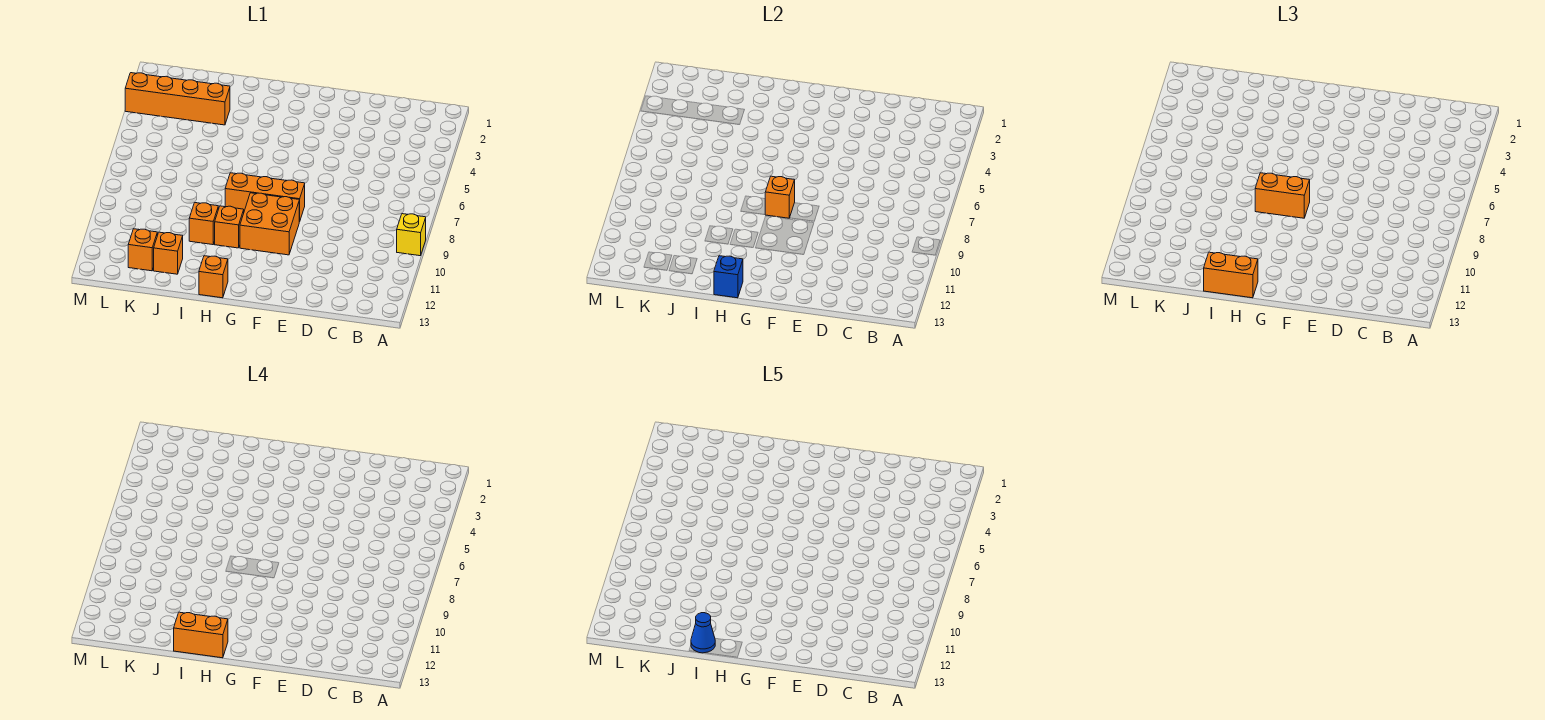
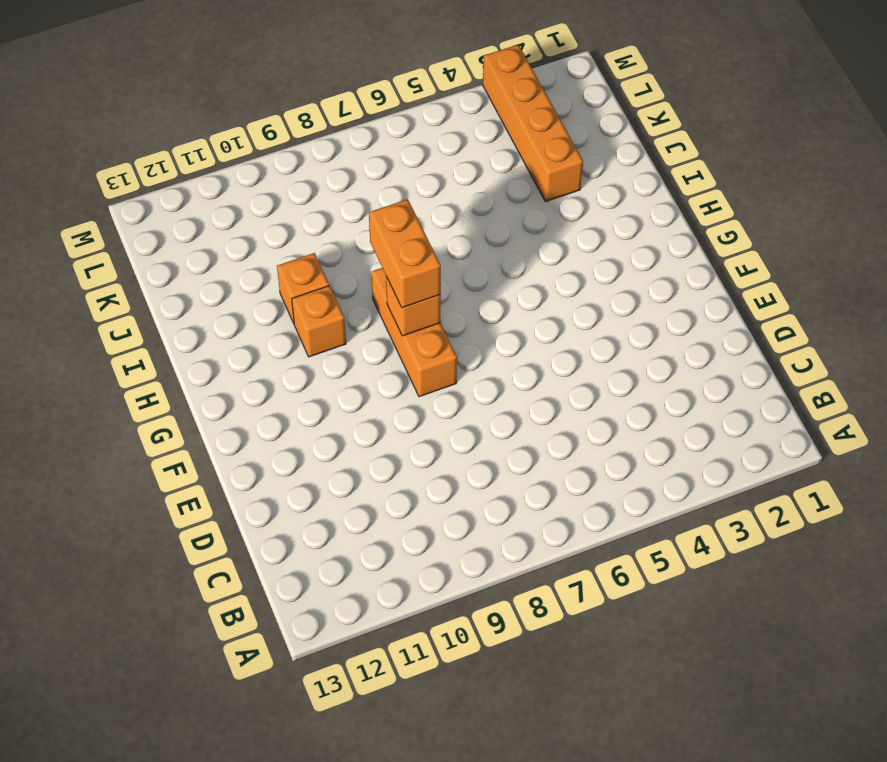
none -> yellow brick A9 level 1
none -> orange brick F9:G10 level 1
none -> orange brick H13 level 1

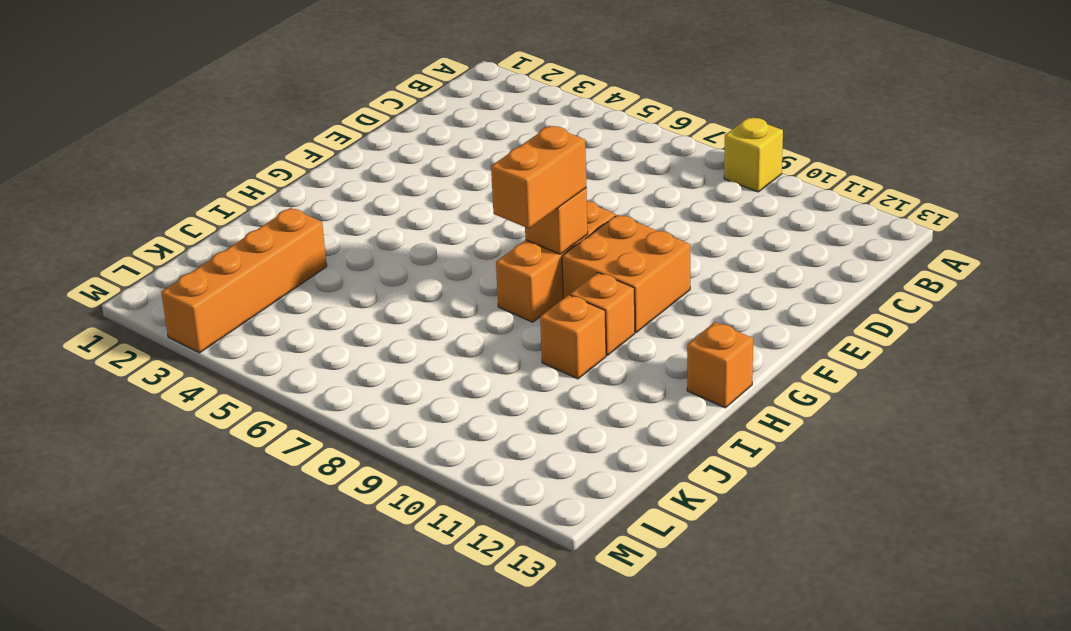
none -> orange brick J12 level 1
none -> orange brick K12 level 1
none -> blue brick H13 level 2

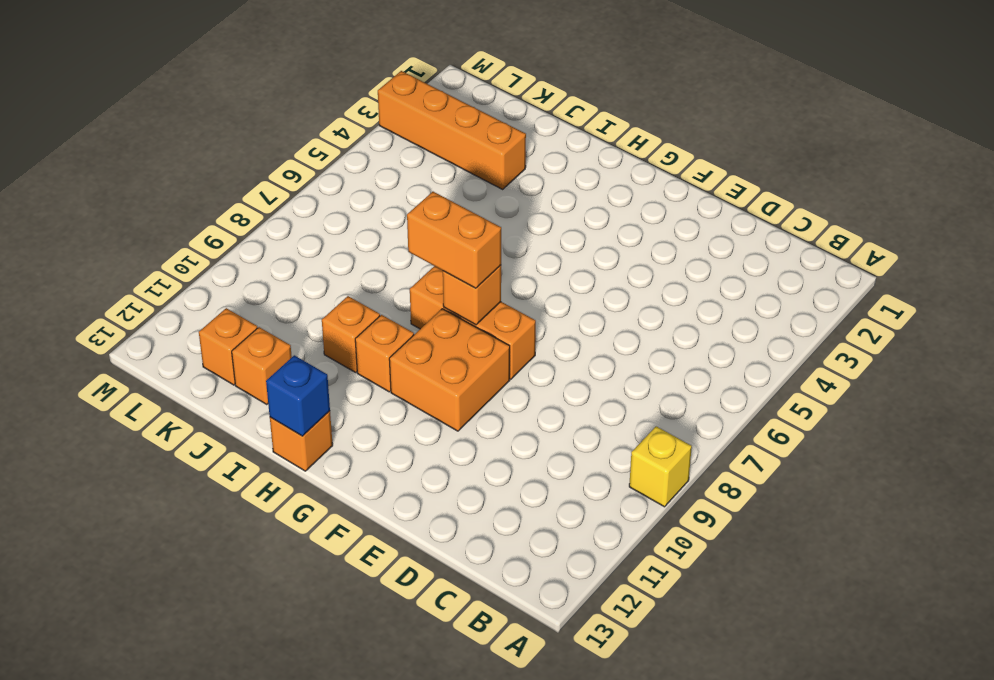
none -> orange brick H13:I13 level 3
none -> orange brick H13:I13 level 4
none -> blue cone I13 level 5

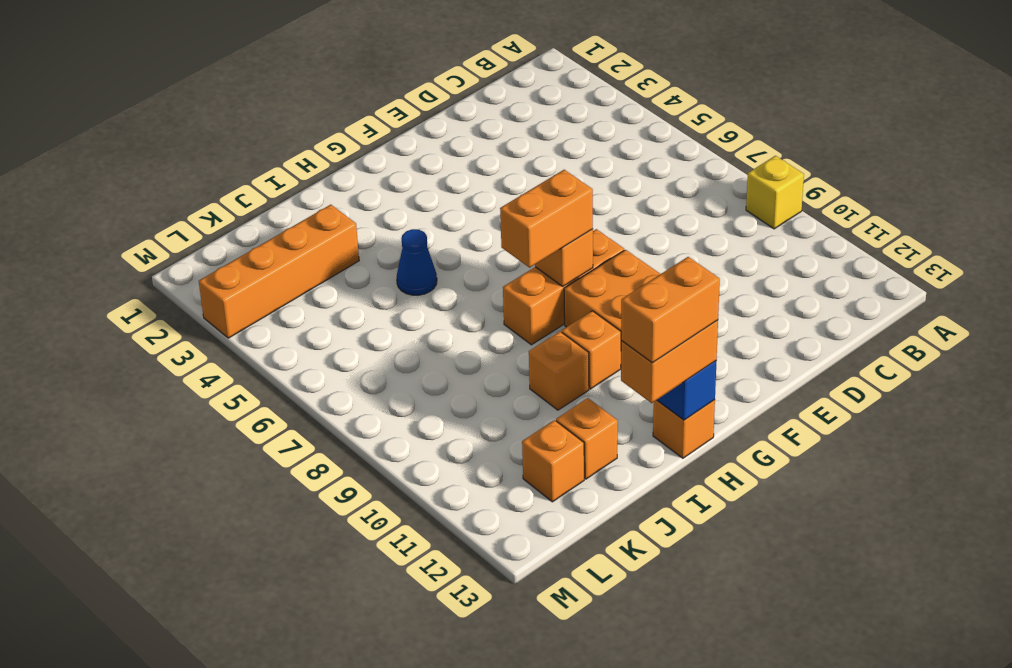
blue cone I5 level 1 -> blue cone I13 level 5

